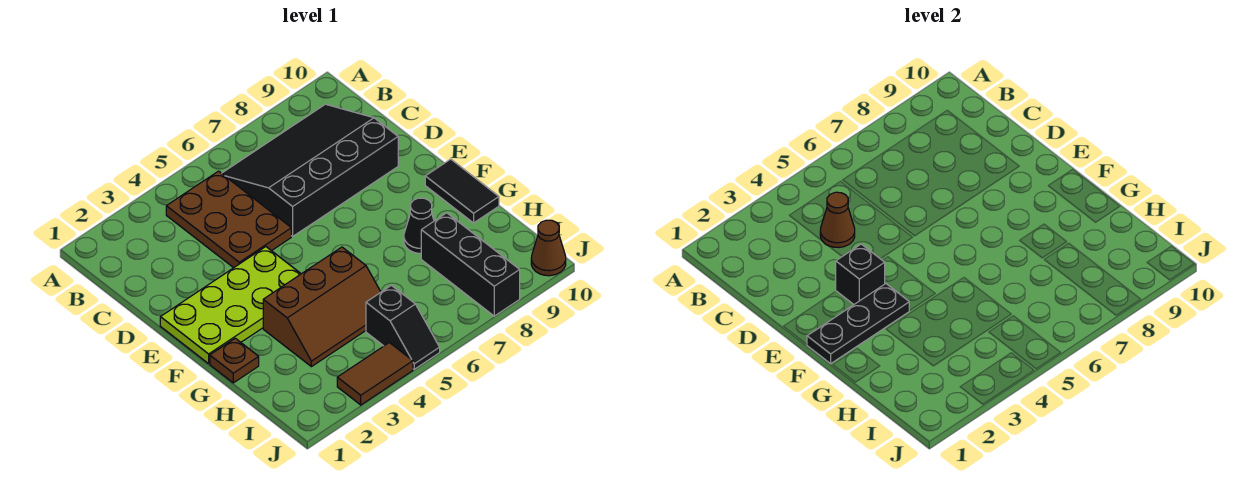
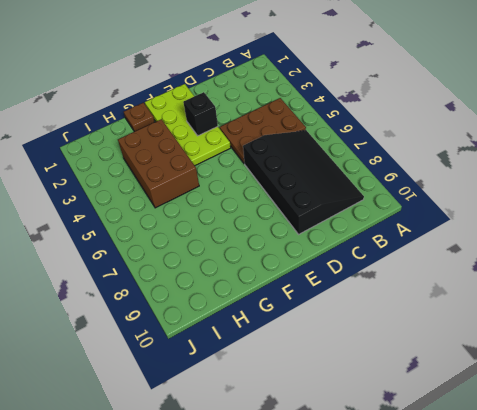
brown brick G3:H5 level 1 -> brown slope G3:H5 level 1 top G
none -> black tile F10:G10 level 1
none -> black cone G8 level 1
none -> black brick H8:J8 level 1

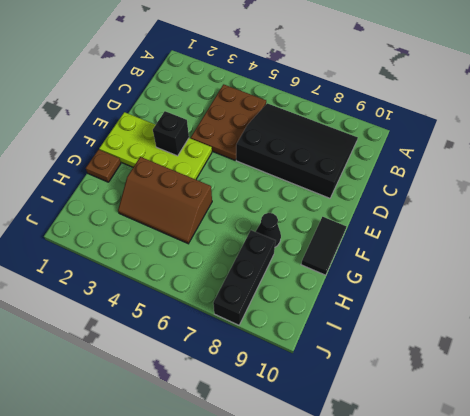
none -> black slope I5:J5 level 1 top I
none -> brown tile J3:J4 level 1
none -> brown cone J10 level 1

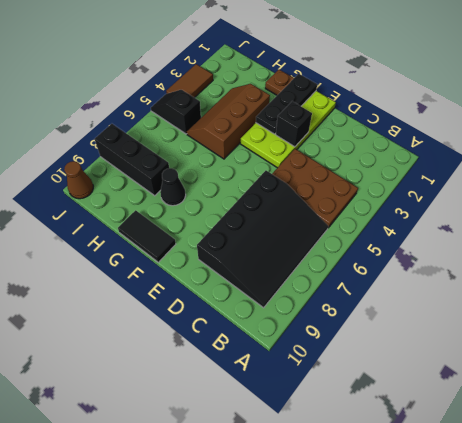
none -> brown cone C4 level 2

